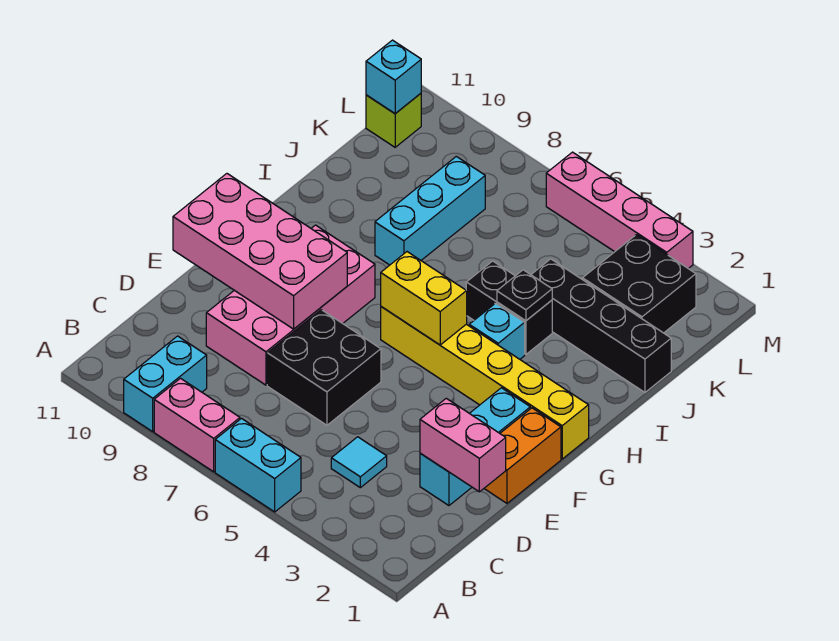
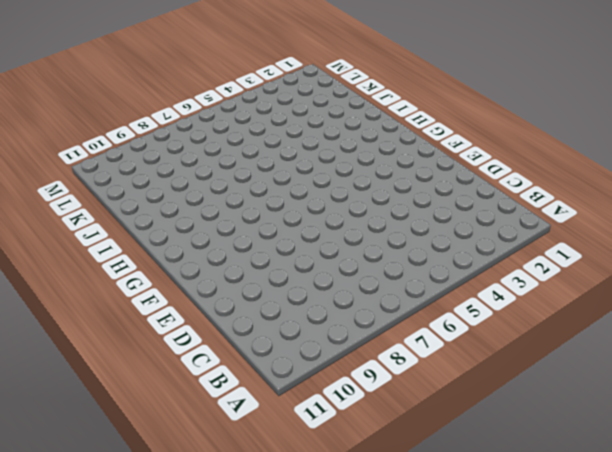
none -> cyan brick A5:A6 level 1
none -> pink brick A7:A8 level 1
none -> cyan brick A9:B9 level 1

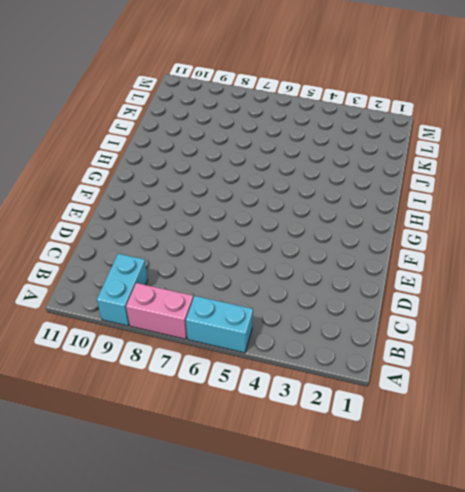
none -> cyan tile C4 level 1
none -> cyan brick D2:F2 level 1
none -> black brick D6:E7 level 1

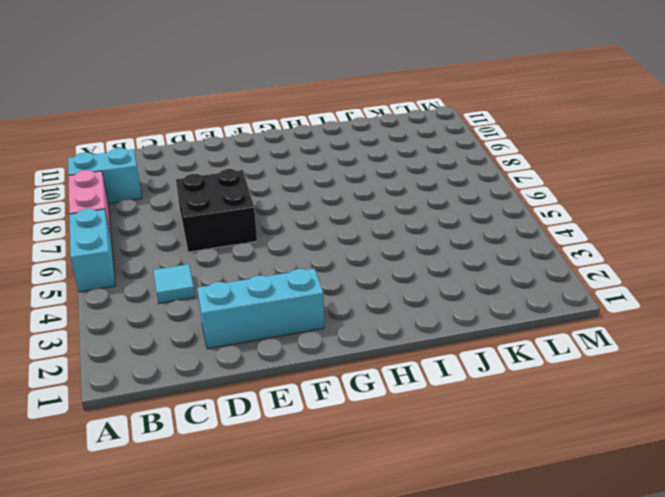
none -> pink brick D8:G9 level 1
none -> orange brick E1:F1 level 1
none -> yellow brick G1:G6 level 1

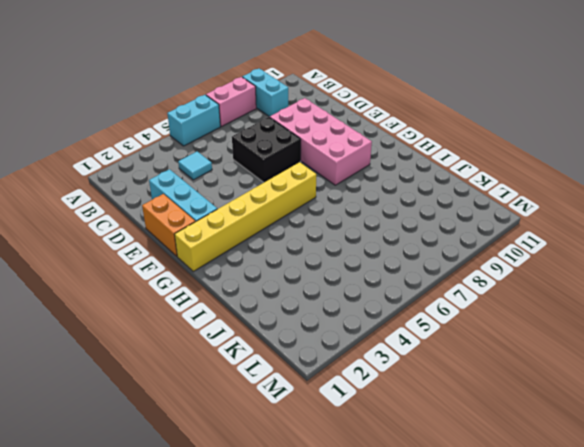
none -> cyan brick H4 level 1
none -> black brick I4:I5 level 1
none -> cyan brick I8:K8 level 1

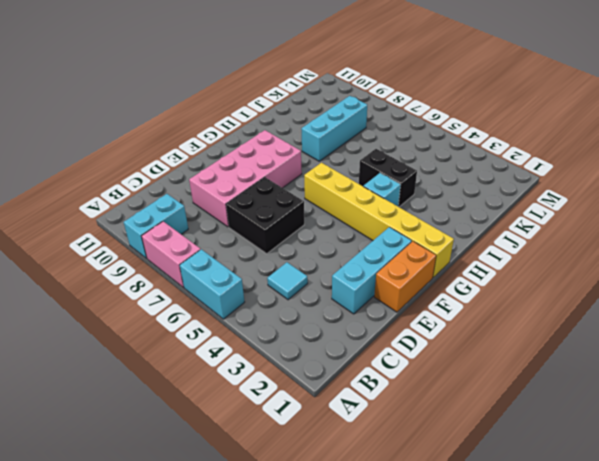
none -> black brick J1:J4 level 1
none -> black brick K2:L3 level 1
none -> lime brick L11 level 1

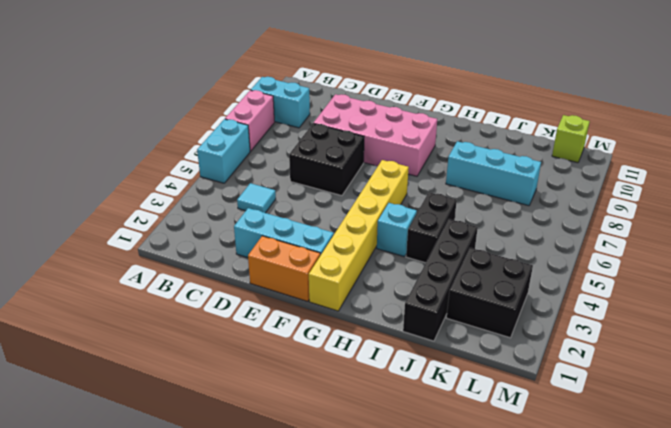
none -> pink brick M3:M6 level 1
none -> pink brick D1:D2 level 2
none -> pink brick E8:F11 level 2

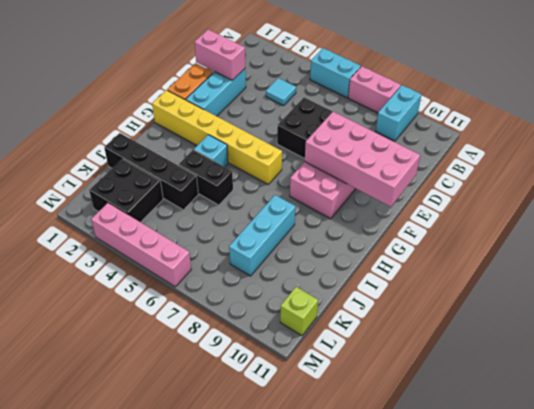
none -> yellow brick G5:G6 level 2
none -> black plate I4 level 2
none -> cyan brick L11 level 2

